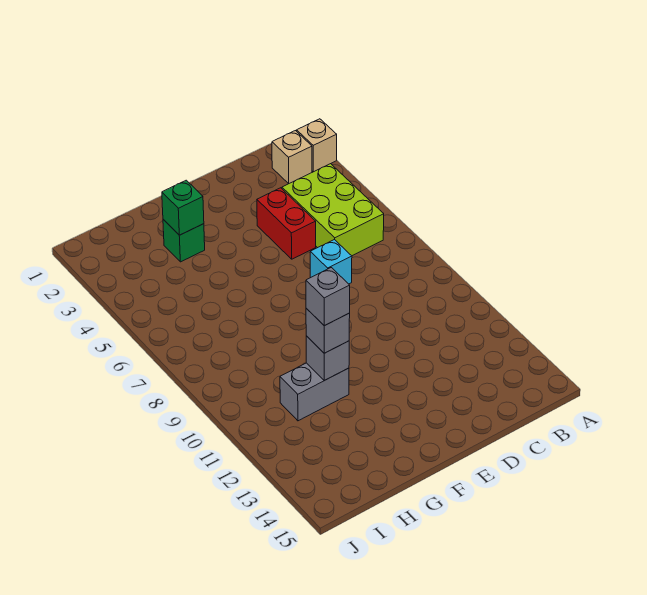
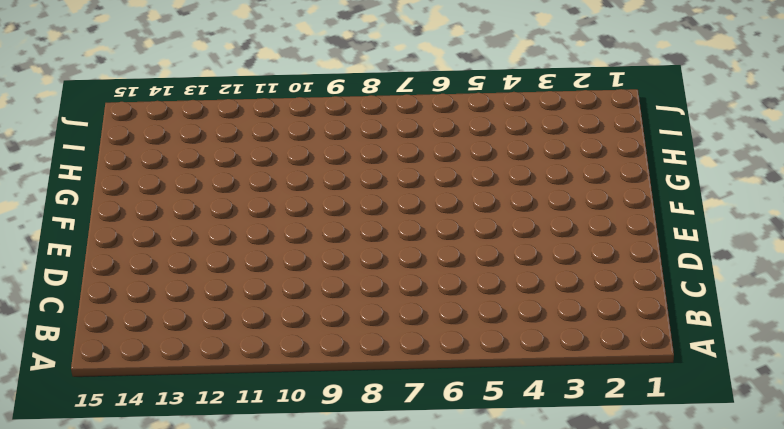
none -> tan brick A2 level 1
none -> tan brick B2 level 1

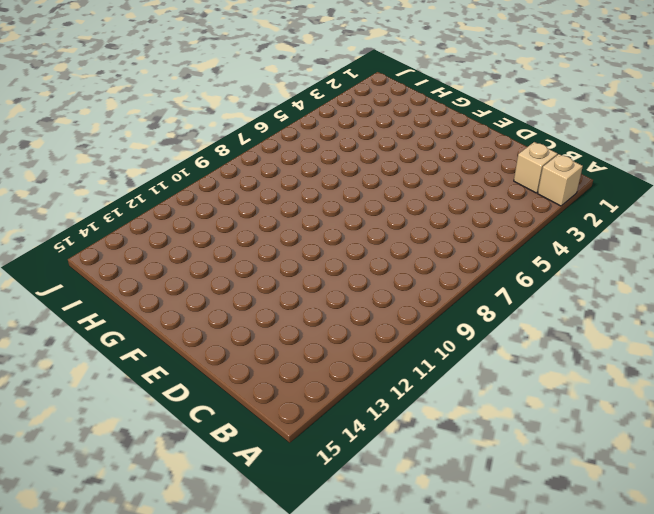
none -> lime brick B4:C6 level 1
none -> red brick D4:D5 level 1

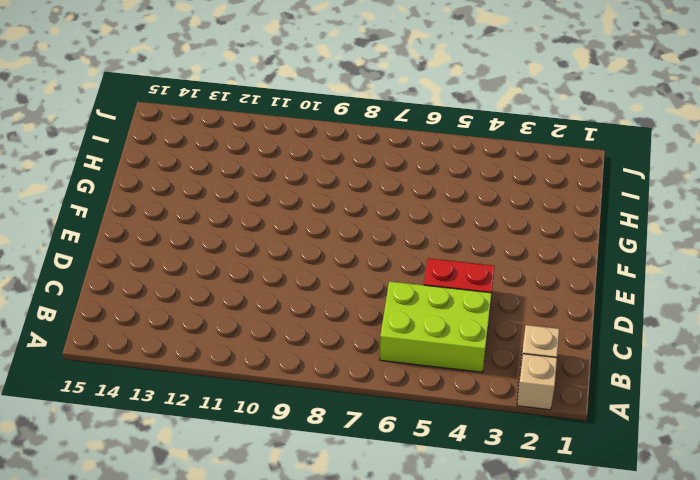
none -> cyan brick D7 level 1
none -> green brick G3 level 1

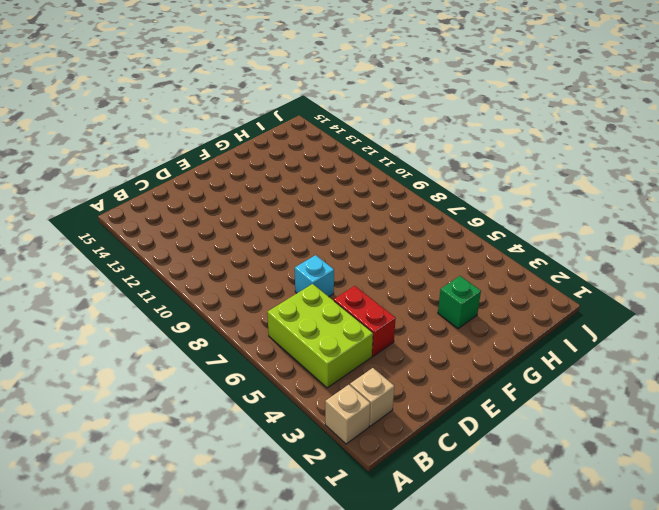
none -> grey brick G11:H11 level 1
none -> green brick G3 level 2

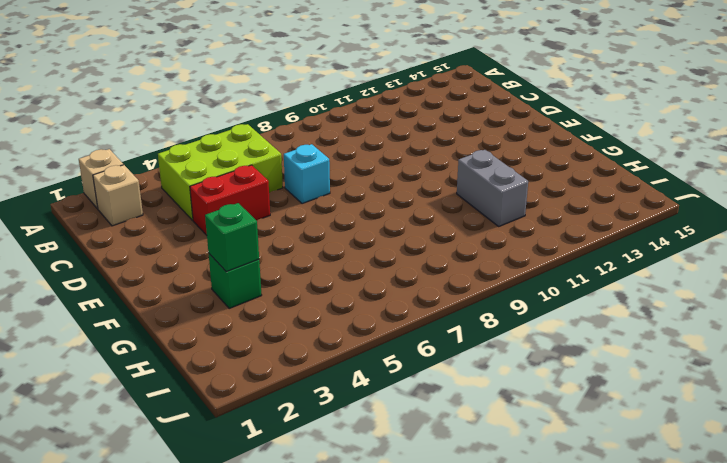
none -> grey brick G11 level 2
none -> grey brick G11 level 3

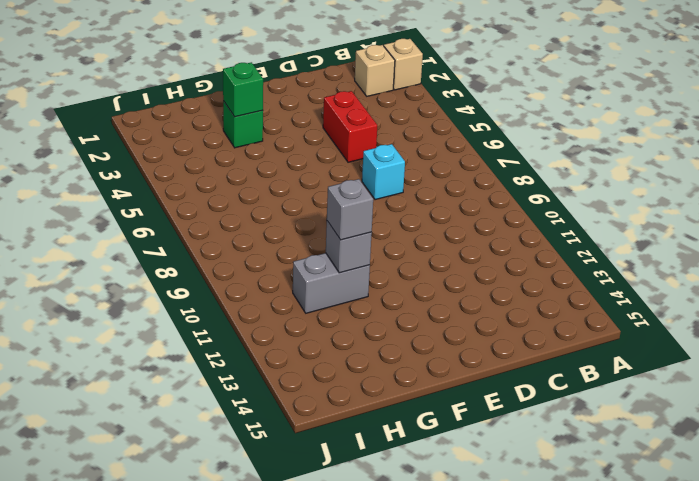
none -> lime brick B4:C6 level 1
none -> grey brick G11 level 4

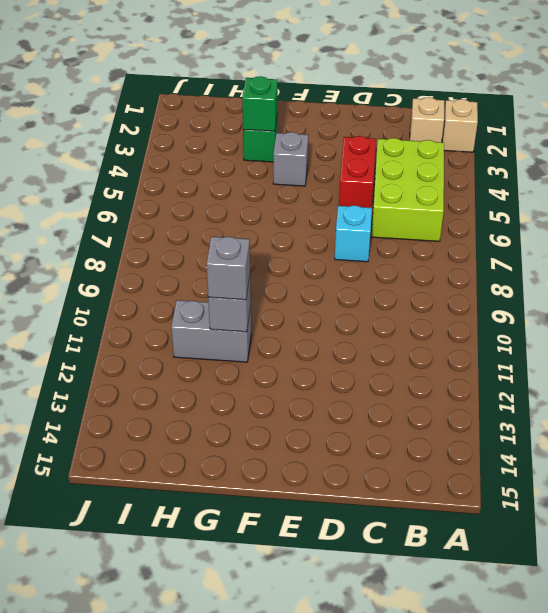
grey brick F4 level 1 -> grey brick G11 level 4

